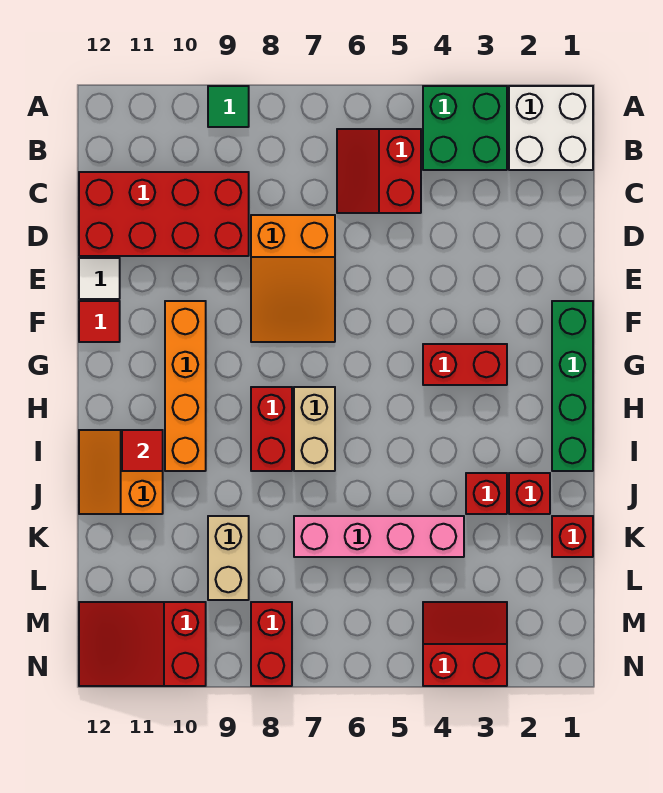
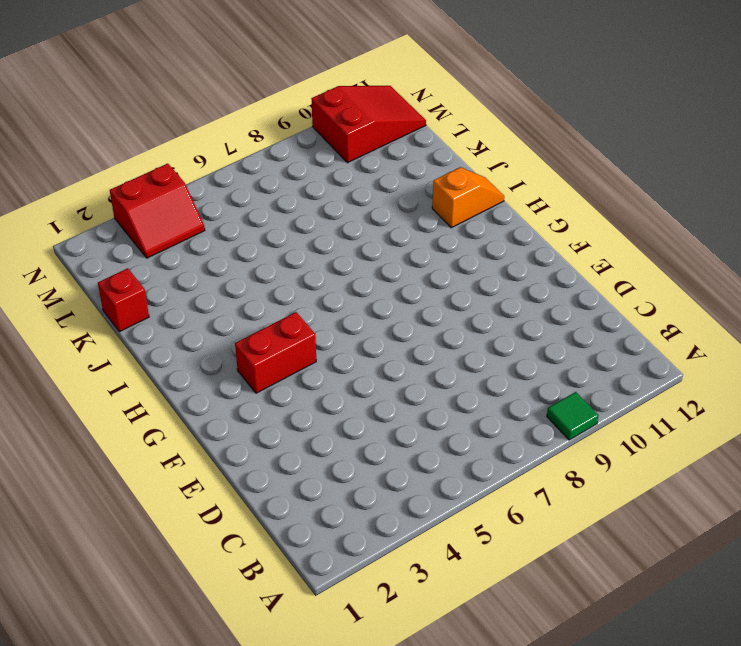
orange slope I11:I12 level 1 top 11 -> orange slope I11:J12 level 1 top 11
none -> white brick A1:B2 level 1
none -> green brick A3:B4 level 1
none -> red slope B5:C6 level 1 top 5

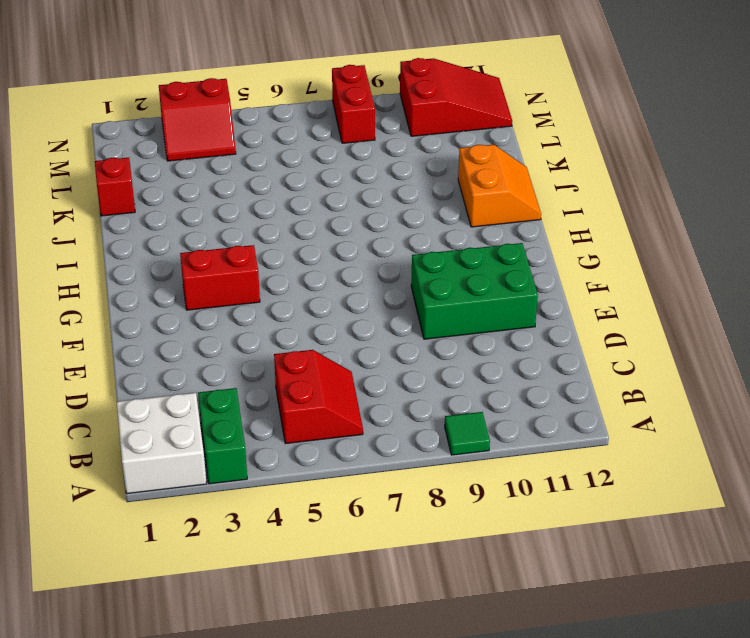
green brick A3:B3 level 1 -> green brick A3:B4 level 1
green brick E9:F11 level 1 -> orange brick F10:I10 level 1
none -> red brick C9:D12 level 1
none -> orange slope D7:F8 level 1 top D
none -> white tile E12 level 1

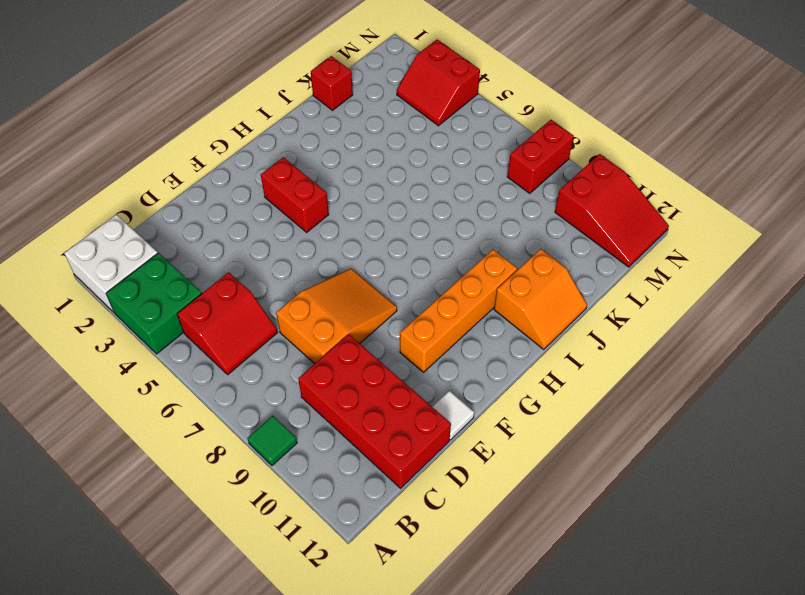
none -> green brick F1:I1 level 1
none -> red tile F12 level 1
none -> tan brick H7:I7 level 1

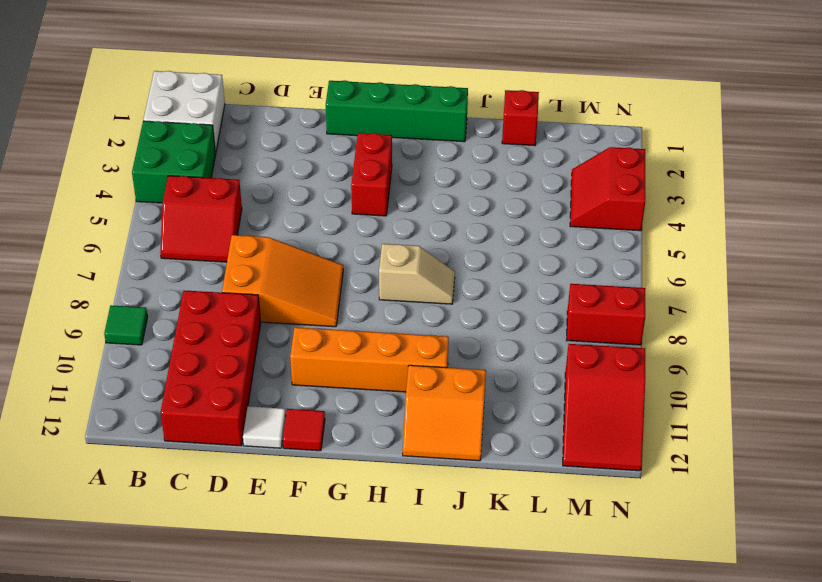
tan slope H7:I7 level 1 top H -> tan brick H7:I7 level 1
none -> red brick H8:I8 level 1
none -> red brick J2 level 1
none -> red brick J3 level 1

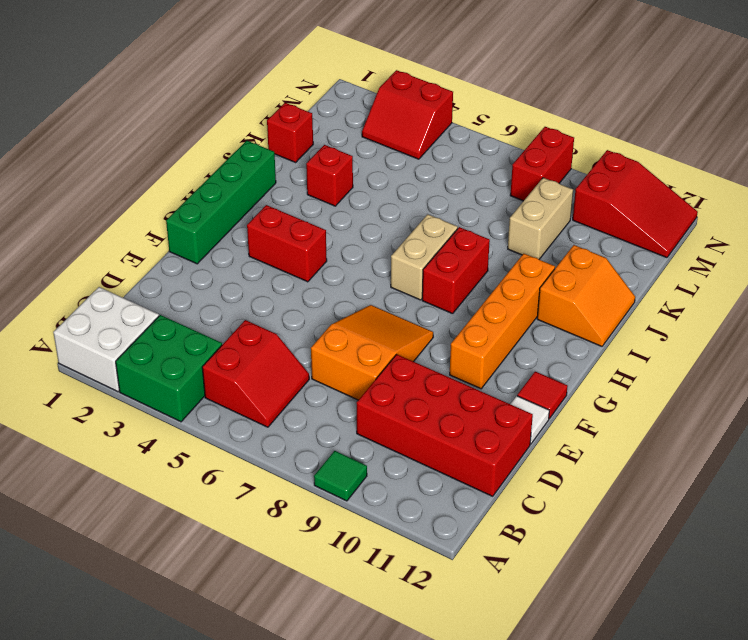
none -> red brick J2 level 1
none -> pink brick K4:K7 level 1
none -> red tile I11 level 2

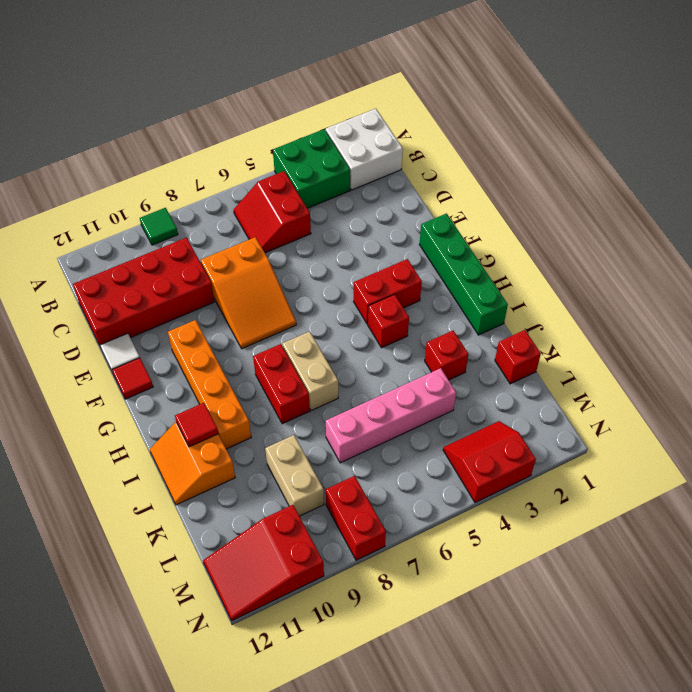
red brick H4 level 1 -> red brick J2 level 1

